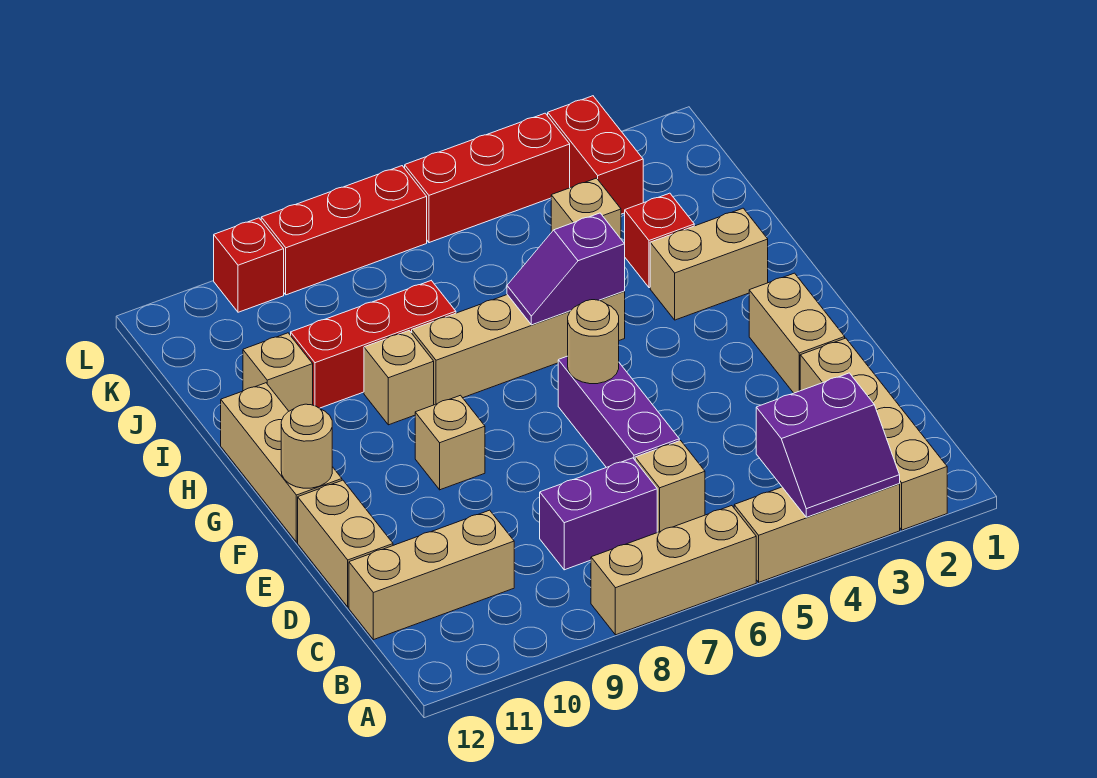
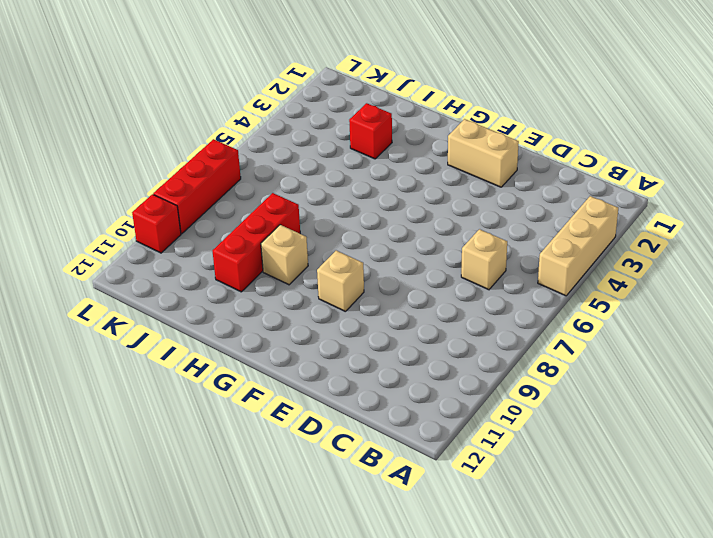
none -> tan brick A2:D2 level 1
none -> tan brick A6:A8 level 1
none -> purple brick C7:C8 level 1

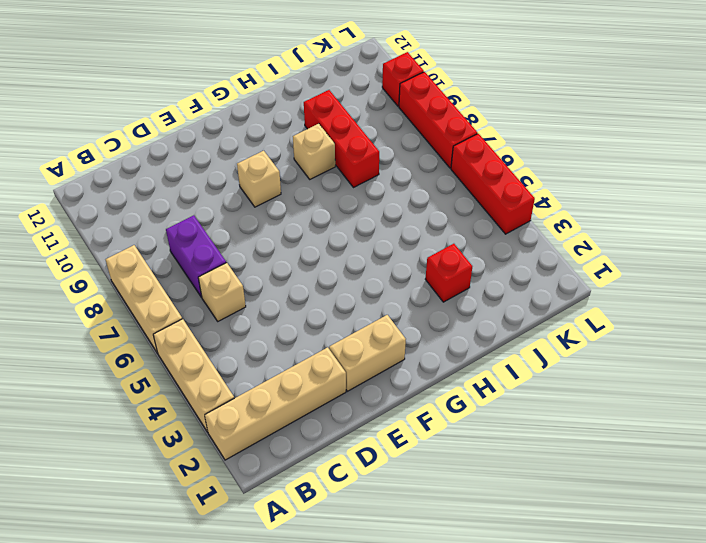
none -> tan brick C10:C12 level 1
none -> purple brick D6:F6 level 1
none -> tan brick D12:E12 level 1

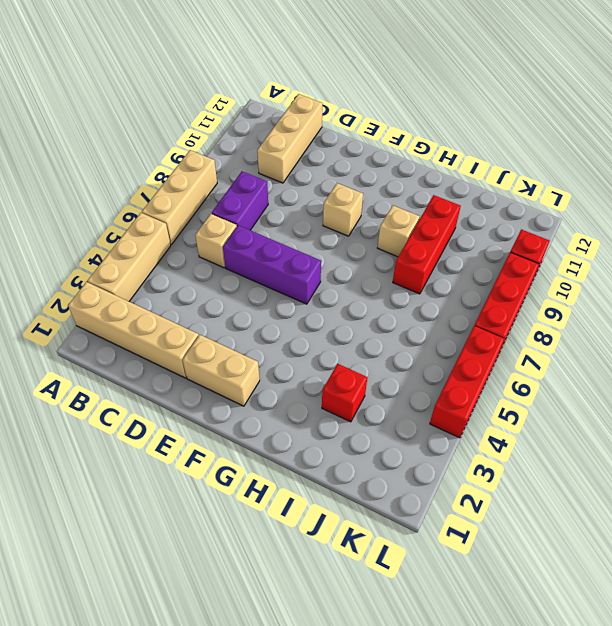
none -> tan brick D12:E12 level 1
none -> tan brick F12:H12 level 1
none -> tan brick H2:H3 level 1

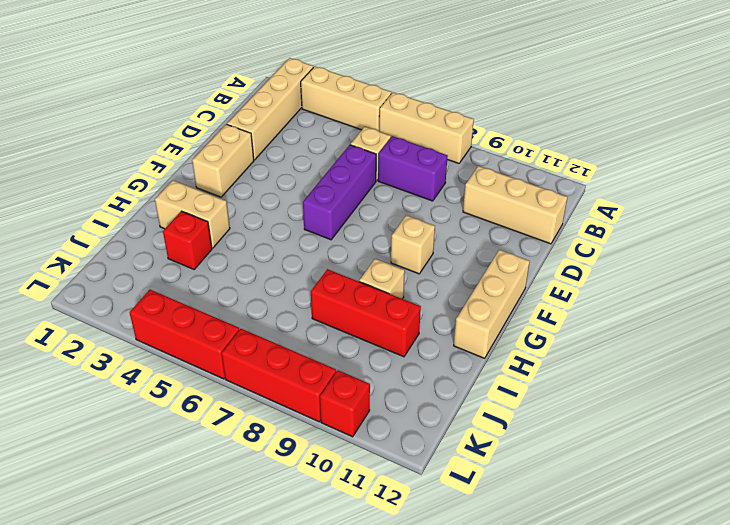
none -> tan brick D12:E12 level 1
none -> tan brick H5:H8 level 1
none -> tan brick I11 level 1

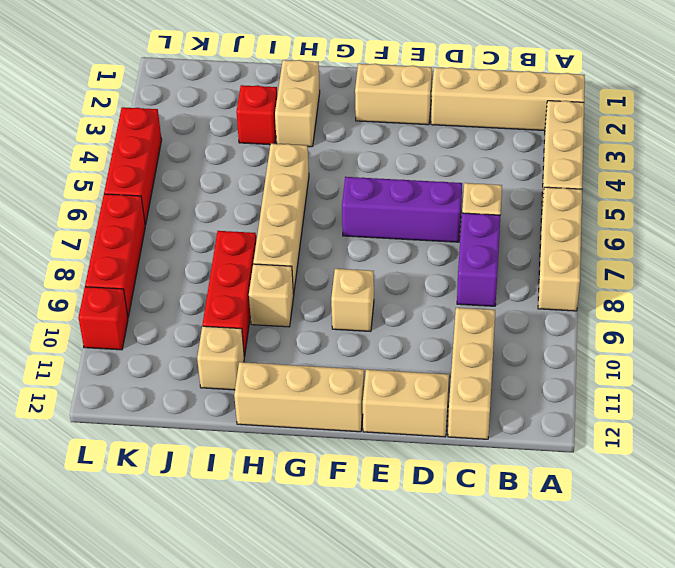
none -> tan brick J4 level 1
none -> red brick K3:L3 level 1
none -> purple slope A3:B4 level 2 top B

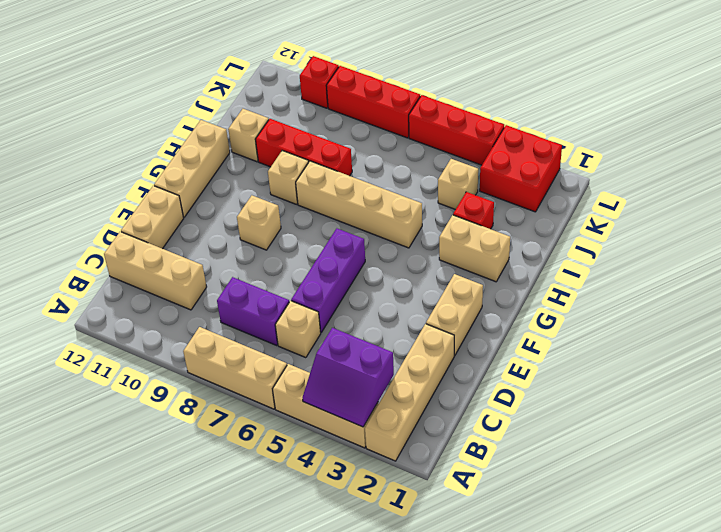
red brick K2:L3 level 1 -> red brick K3:L3 level 1
none -> tan round brick F6 level 2
none -> tan round brick F12 level 2
none -> purple slope H5:H6 level 2 top 5

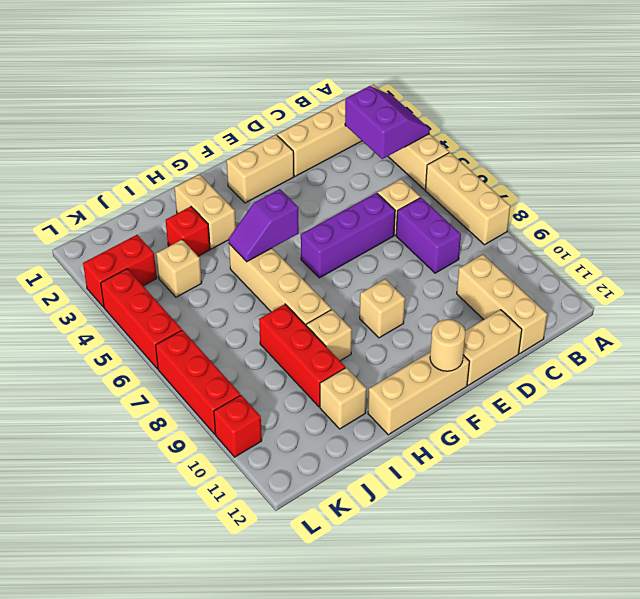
purple slope G5:H5 level 2 top G -> purple slope H5:H6 level 2 top 5
none -> tan round brick F6 level 2

